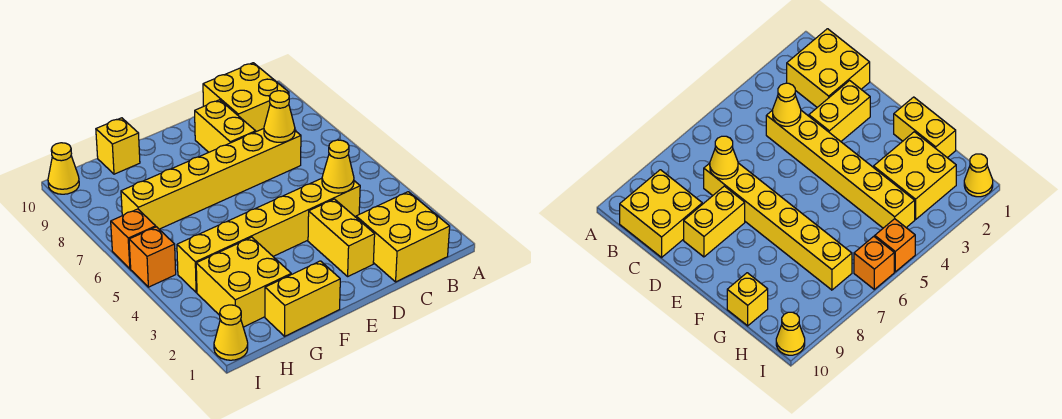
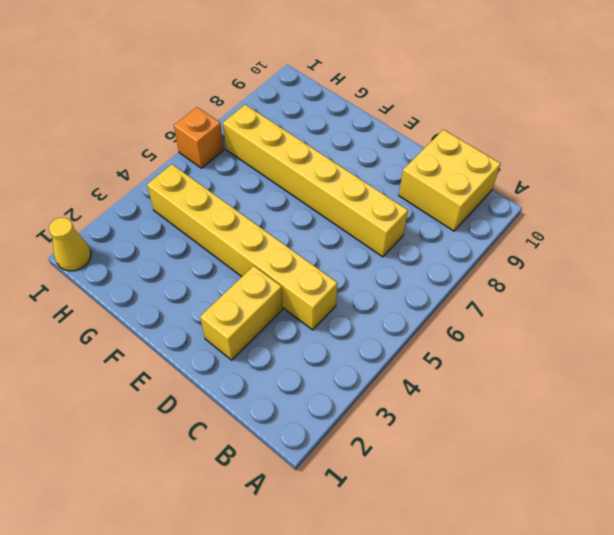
none -> yellow brick B1:C2 level 1
none -> yellow brick D8:D9 level 1
none -> yellow brick F1:G1 level 1

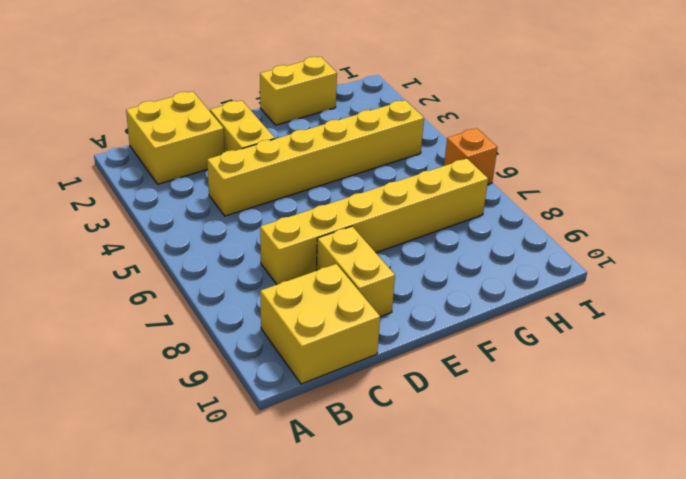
none -> yellow brick G2:H3 level 1
none -> yellow brick G10 level 1
none -> yellow cone I1 level 1

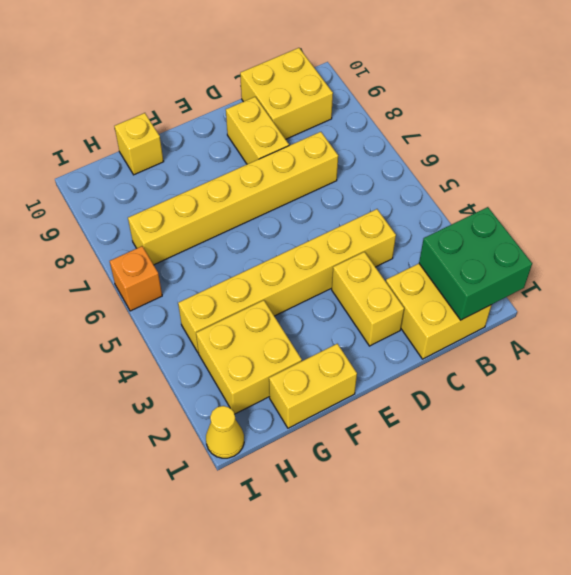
green brick A1:B2 level 2 -> none
none -> orange brick I5 level 1
none -> yellow cone I10 level 1
none -> yellow cone C4 level 2

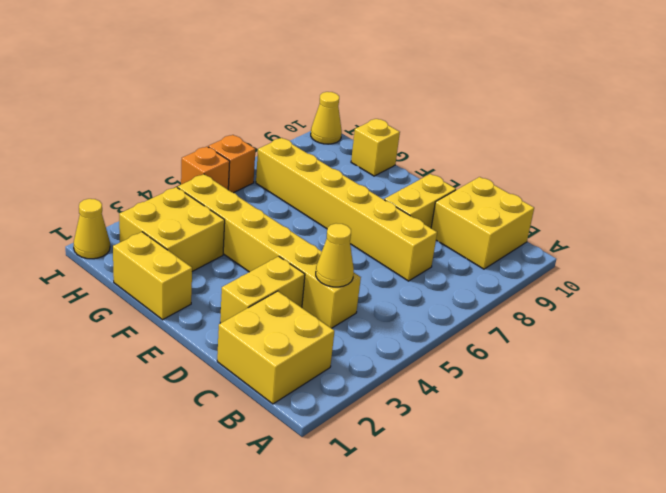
none -> yellow cone C7 level 2

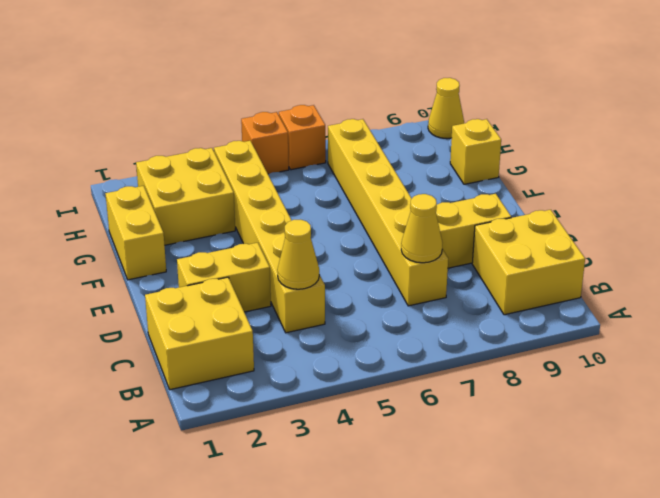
none -> yellow cone I1 level 1

